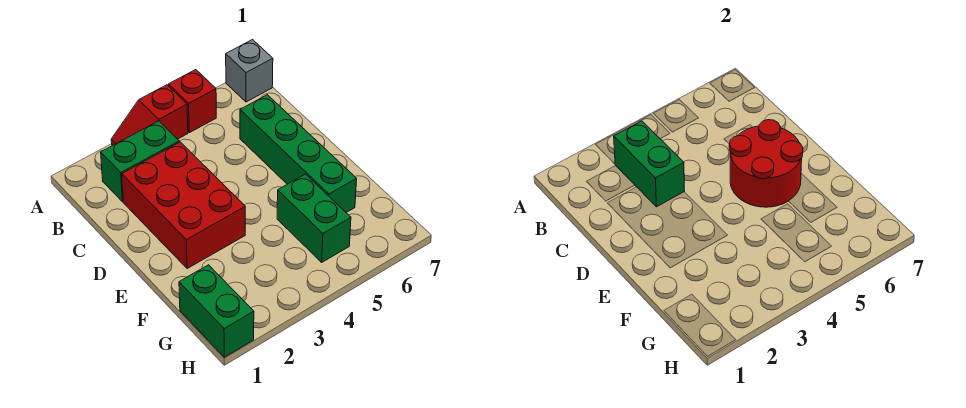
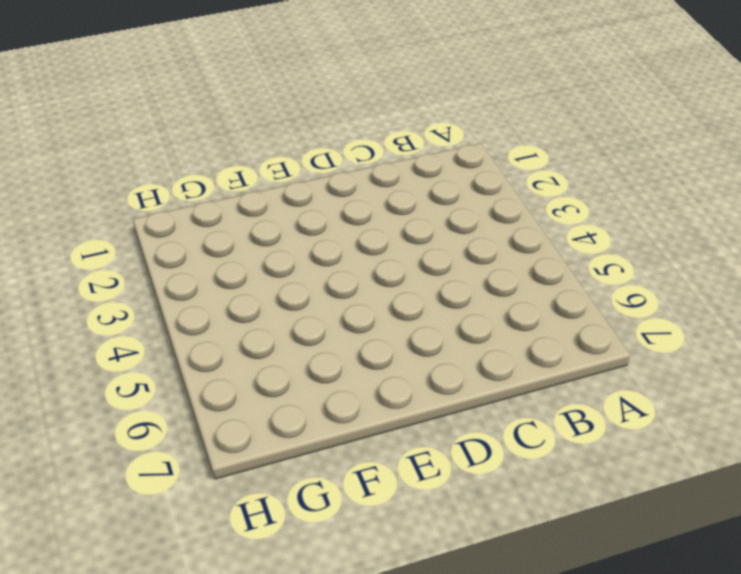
none -> red slope A3:A4 level 1 top 4
none -> red brick A5 level 1

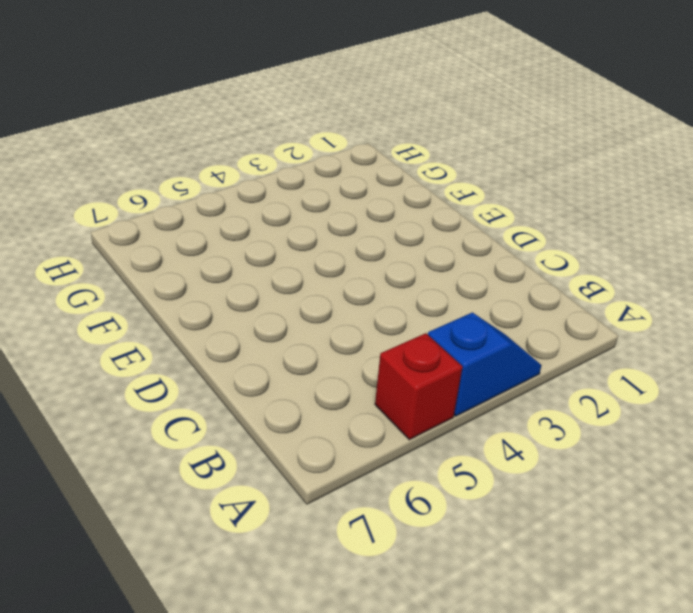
blue slope A3:A4 level 1 top 4 -> red slope A3:A4 level 1 top 4
none -> grey brick A7 level 1
none -> green brick B2:B3 level 1

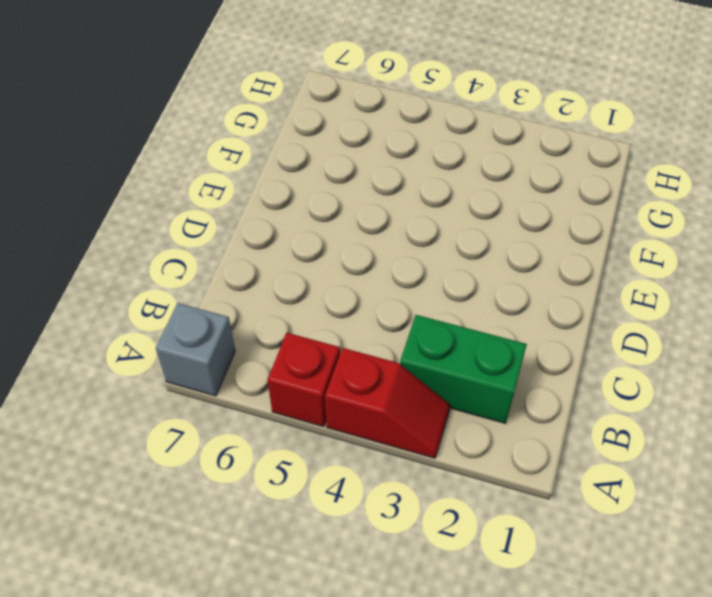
none -> red brick C2:E3 level 1
none -> green brick C6:F6 level 1

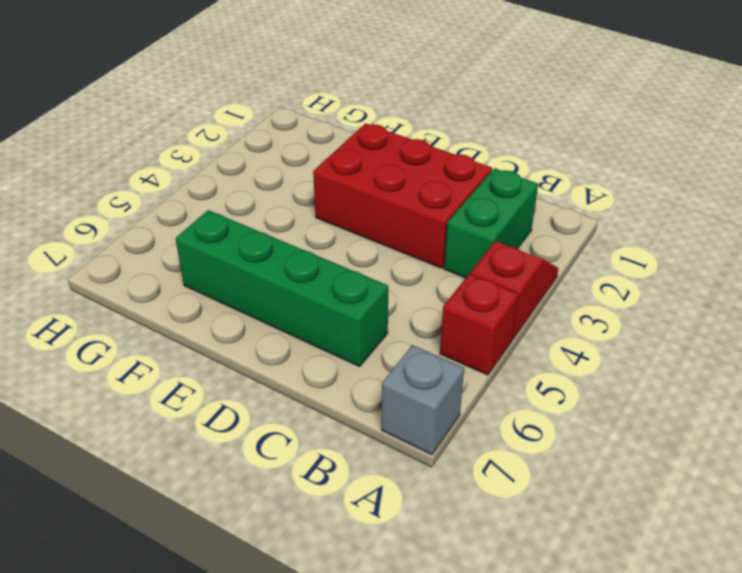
none -> green brick F5:G5 level 1
none -> green brick G1:H1 level 1

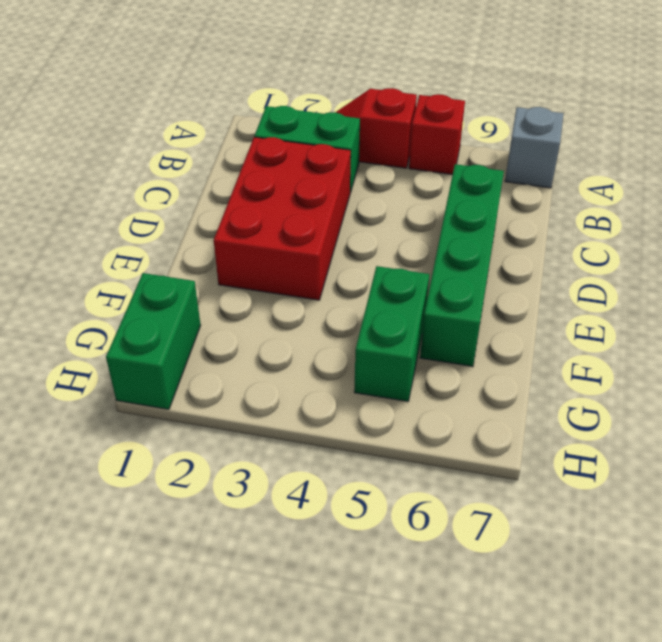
none -> green brick B3:C3 level 2
none -> red round brick D5:E6 level 2

